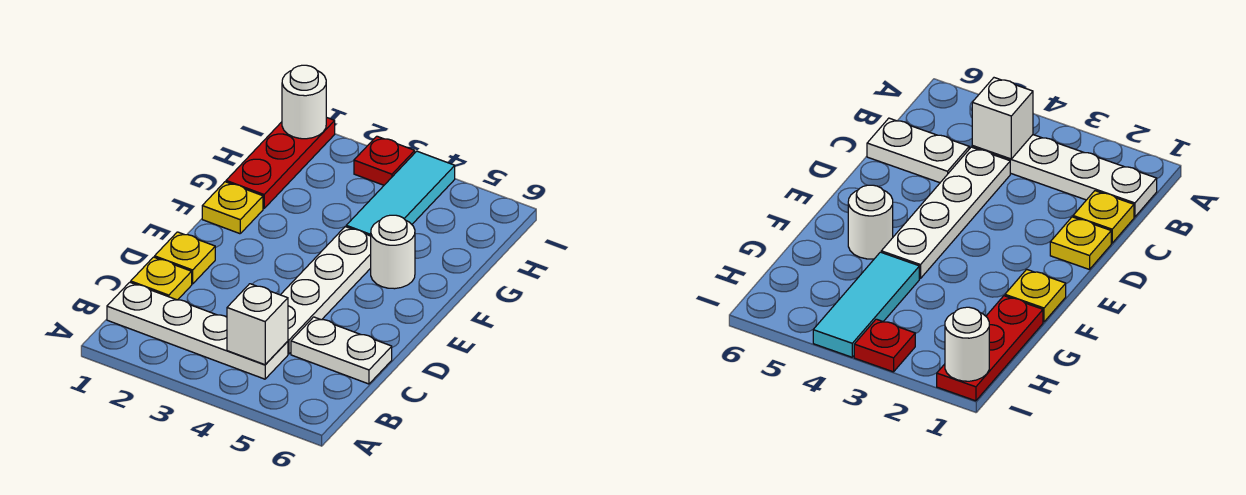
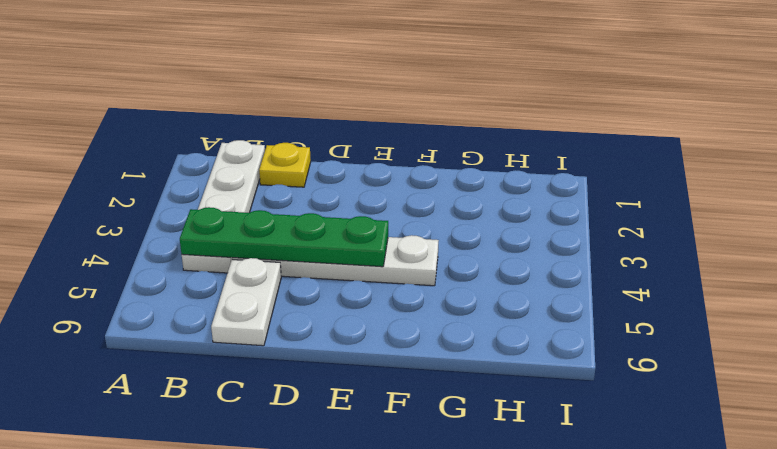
green plate B4:E4 level 2 -> white brick B4 level 2
none -> yellow plate D1 level 1
none -> yellow plate F1 level 1
none -> white round brick F5 level 1

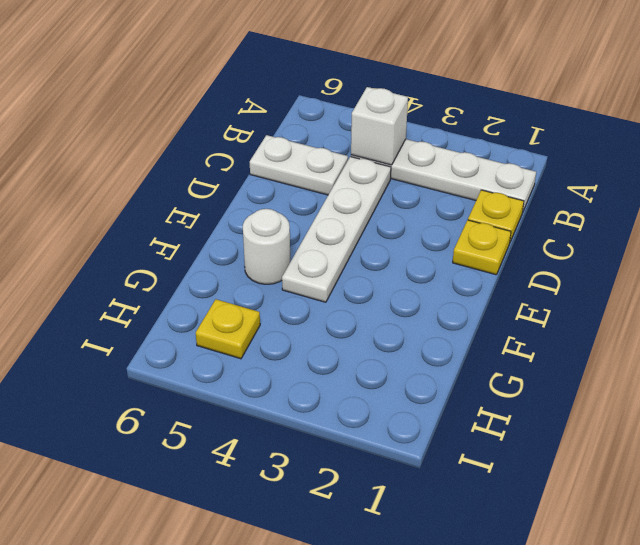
yellow plate H5 level 1 -> yellow plate F1 level 1
none -> red plate G1:I1 level 1
none -> cyan tile G4:I4 level 1
none -> red plate I3 level 1

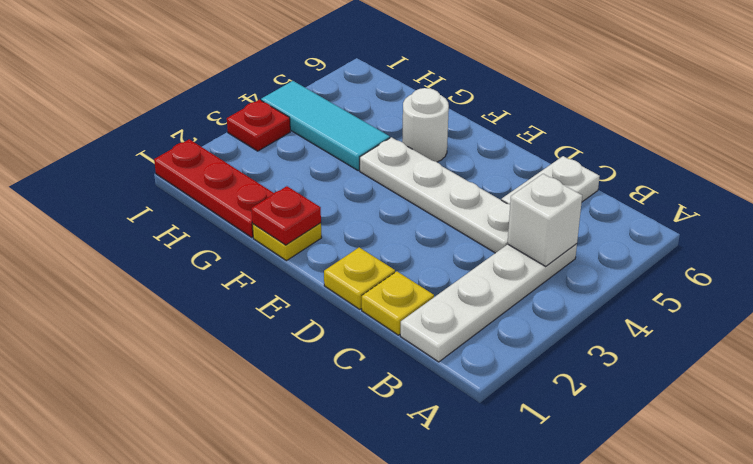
red plate F1 level 2 -> none
none -> white round brick I1 level 2

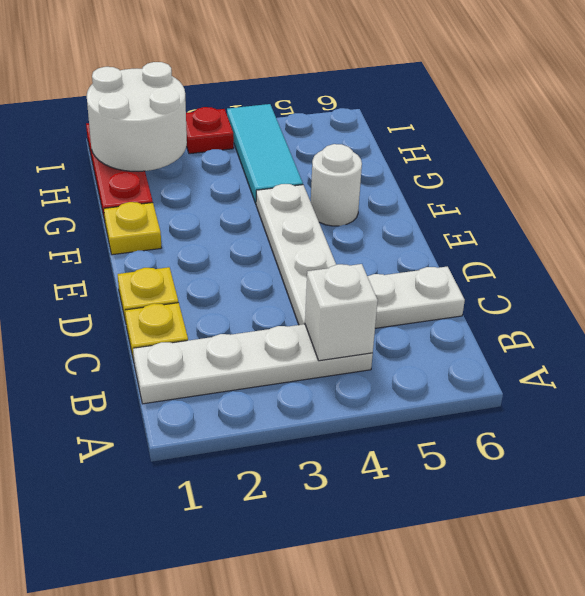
white round brick H1:I2 level 2 -> white round brick I1 level 2

